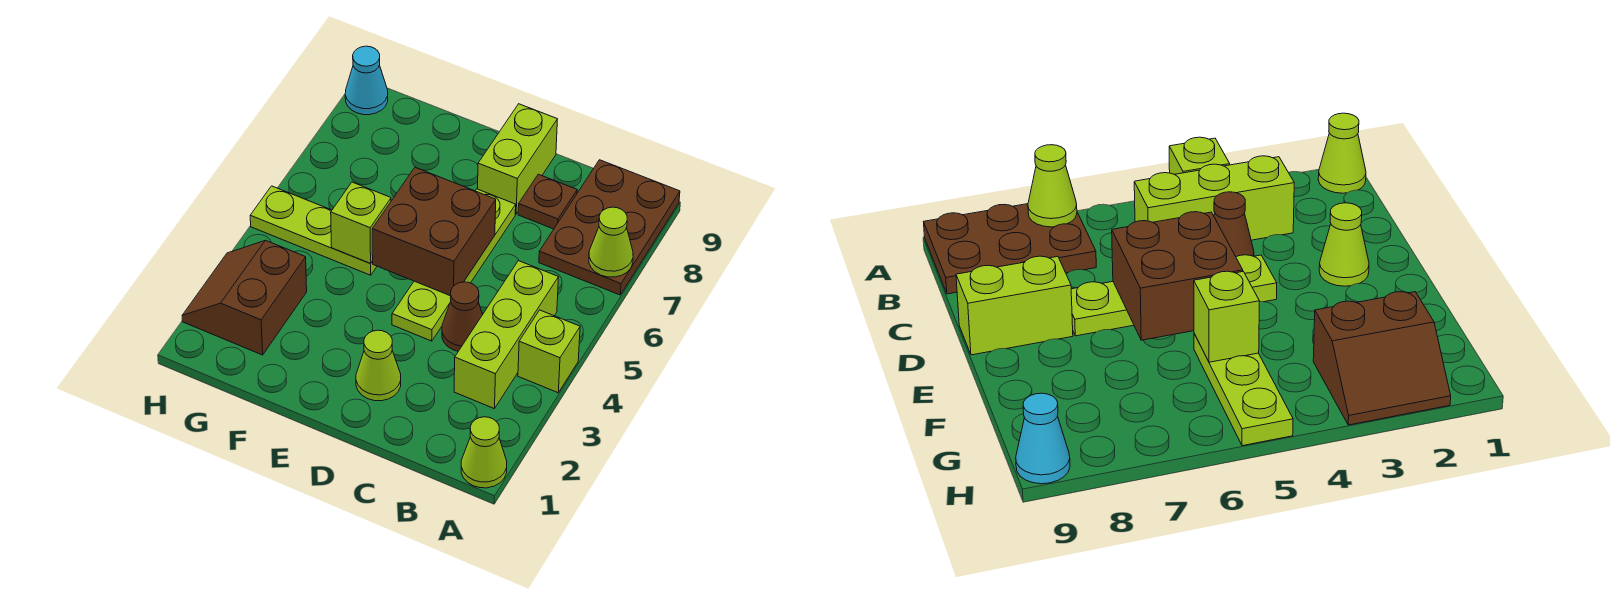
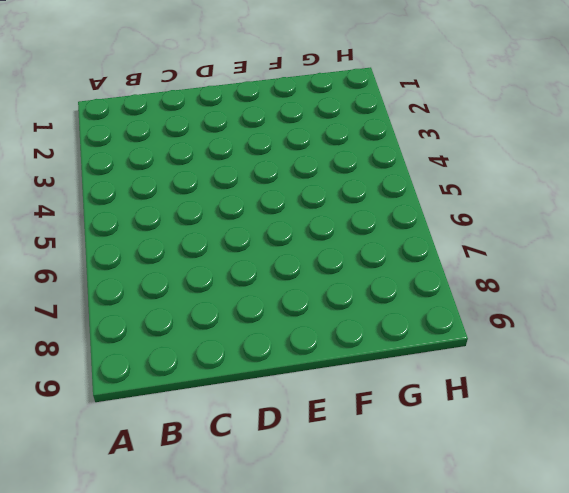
none -> lime cone A1 level 1
none -> lime brick A4 level 1
none -> brown plate A7:B9 level 1

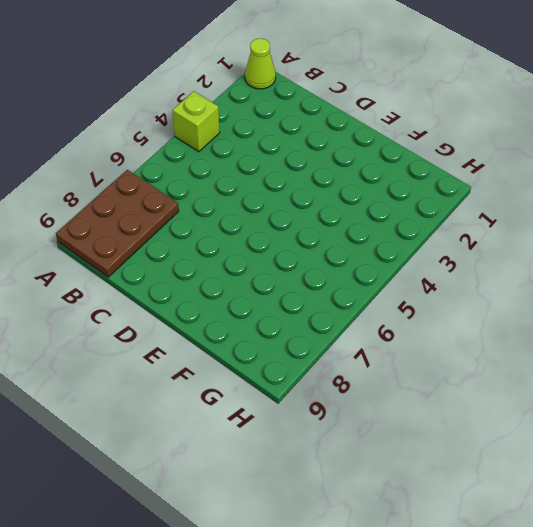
none -> lime brick B3:B5 level 1
none -> brown cone C4 level 1
none -> brown plate C8 level 1

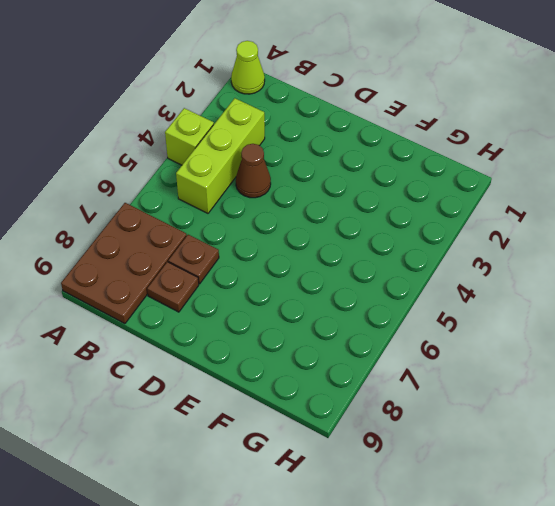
brown plate C7 level 1 -> none
none -> lime cone D2 level 1
none -> lime plate D4:D7 level 1
none -> lime brick D8:D9 level 1

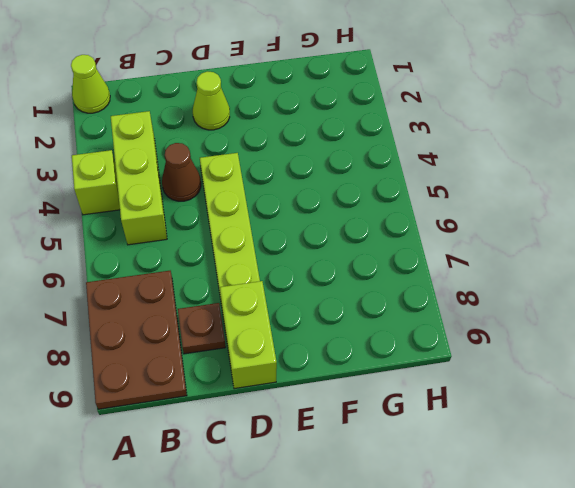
none -> lime plate F5:H5 level 1
none -> brown slope G2:H3 level 1 top G
none -> cyan cone H9 level 1

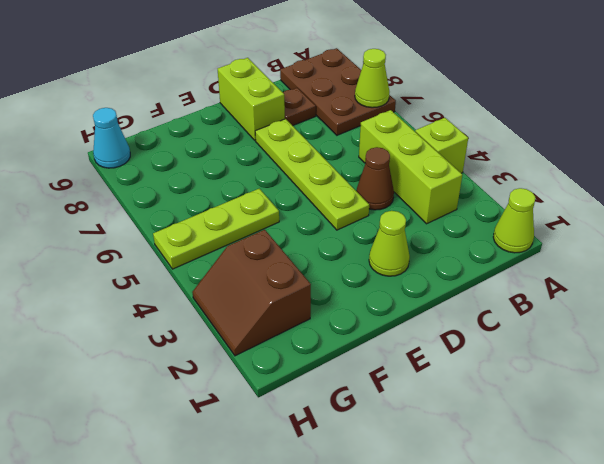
none -> brown brick D5:E6 level 2
none -> lime brick F5 level 2

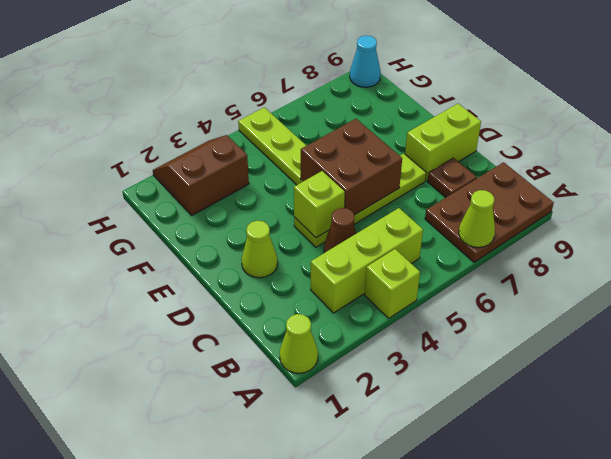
lime brick D4 level 2 -> lime brick F5 level 2

